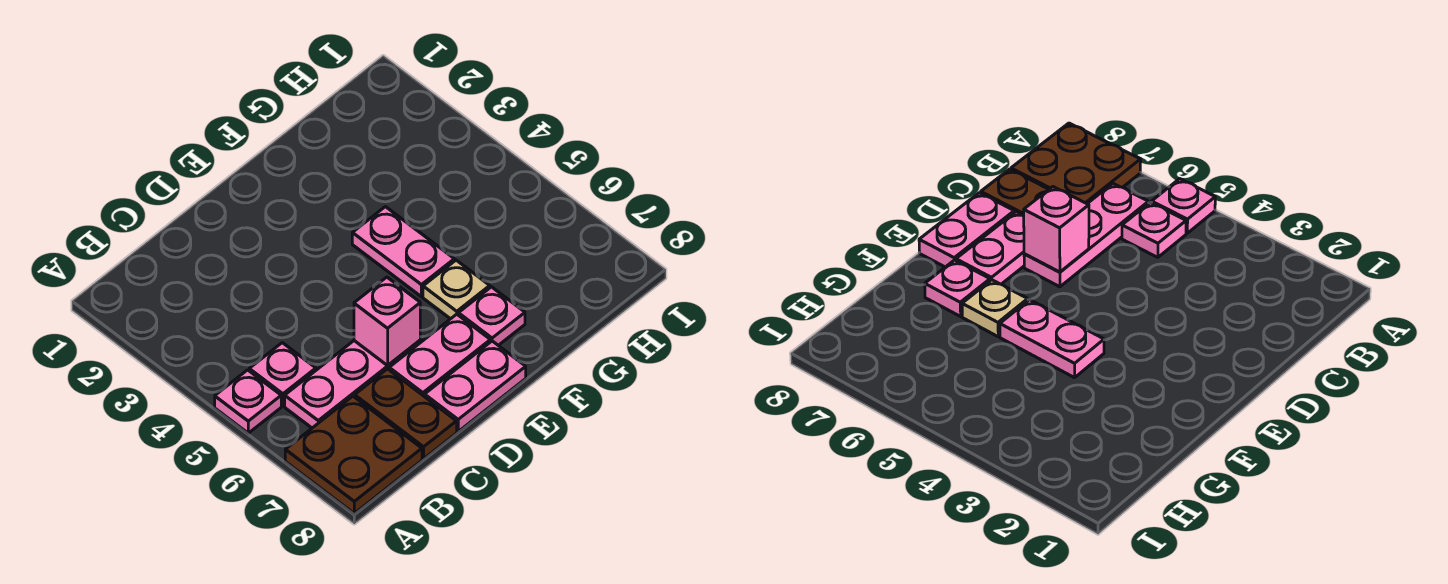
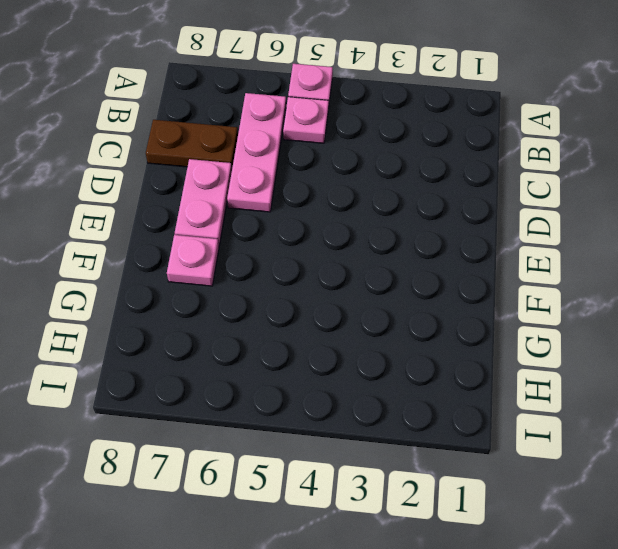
none -> brown plate A7:B8 level 1
none -> pink plate D8:E8 level 1

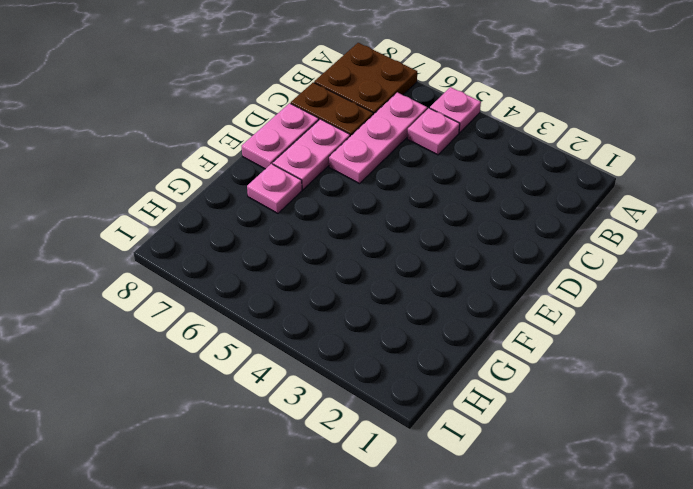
none -> pink plate F4:F5 level 1
none -> tan plate F6 level 1

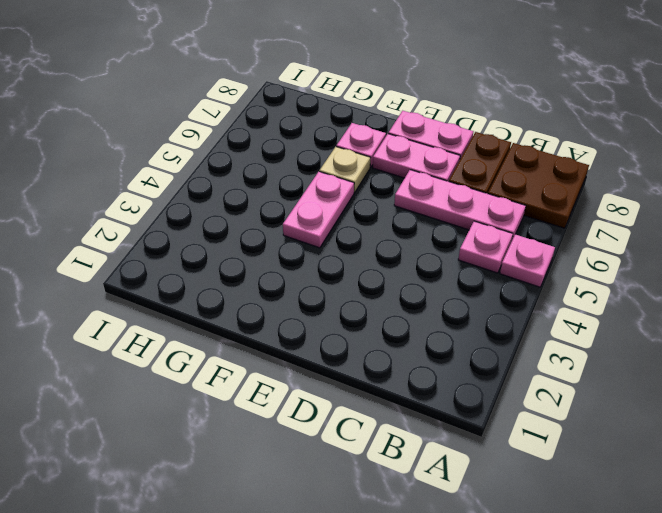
none -> pink brick D6 level 2

